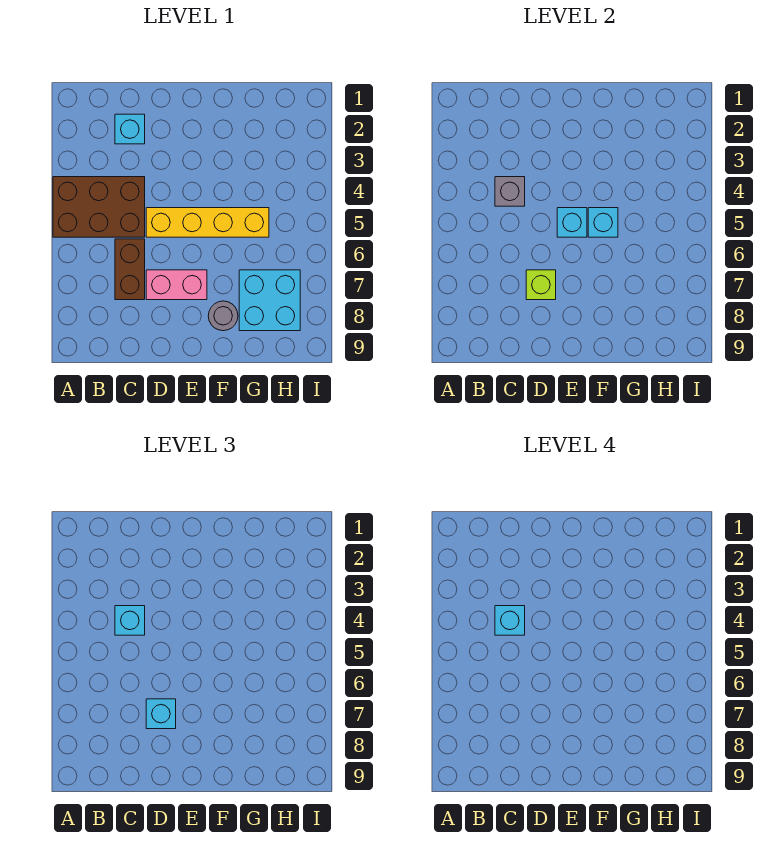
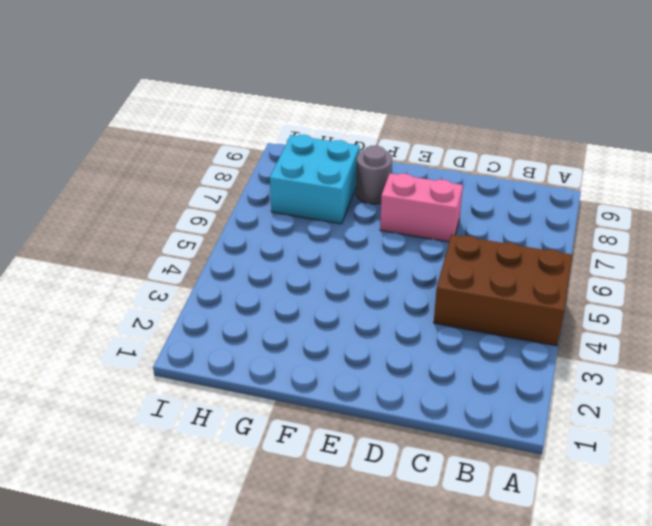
none -> cyan brick C2 level 1
none -> brown brick C6:C7 level 1
none -> yellow brick D5:G5 level 1

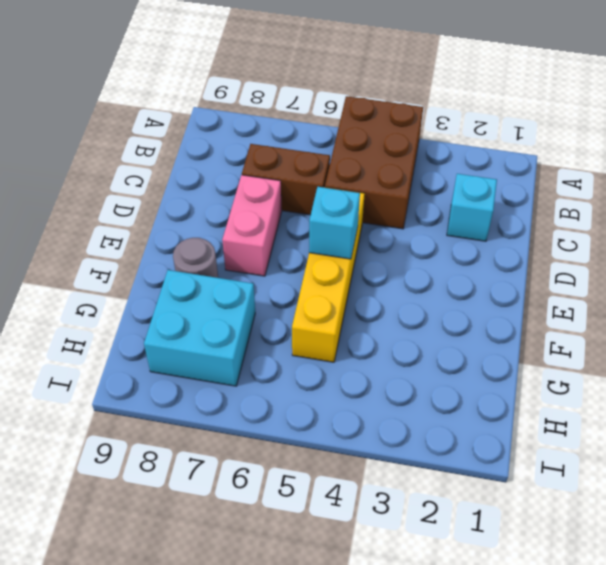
none -> grey brick C4 level 2
none -> lime brick D7 level 2
none -> cyan brick F5 level 2

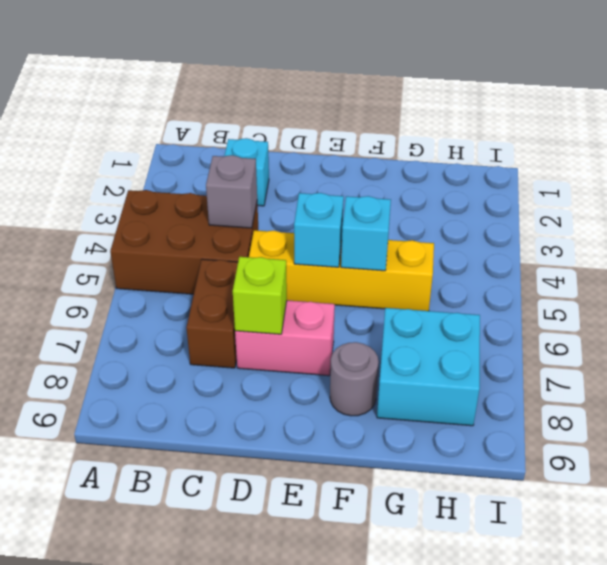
none -> cyan brick C4 level 3
none -> cyan brick D7 level 3
none -> cyan brick C4 level 4

